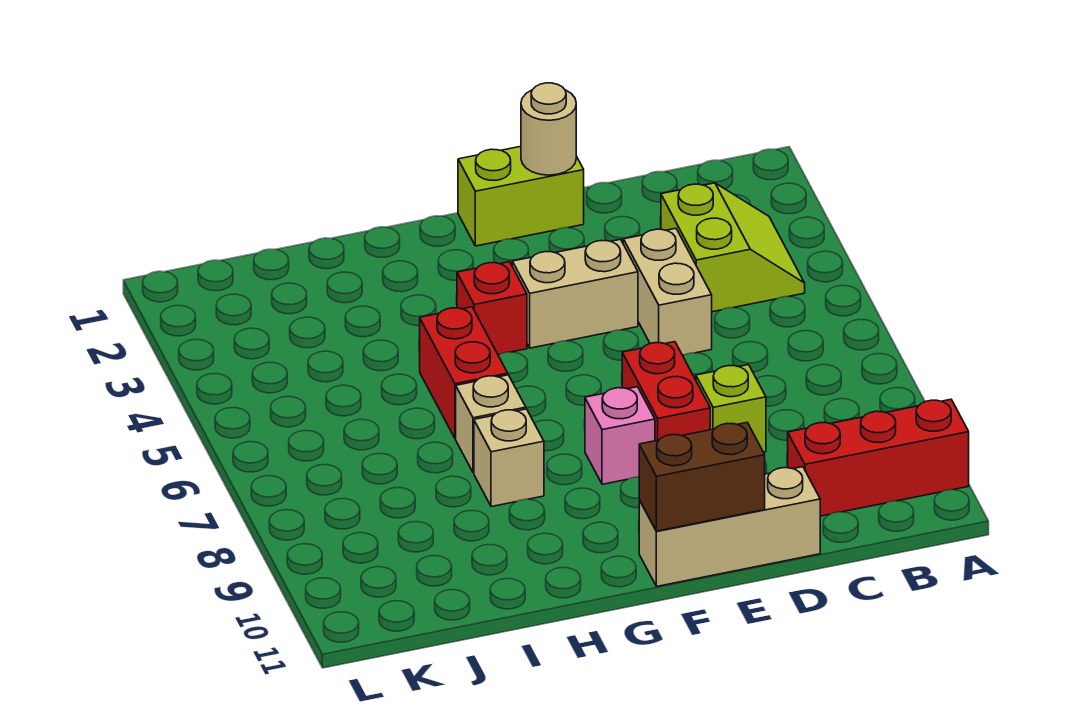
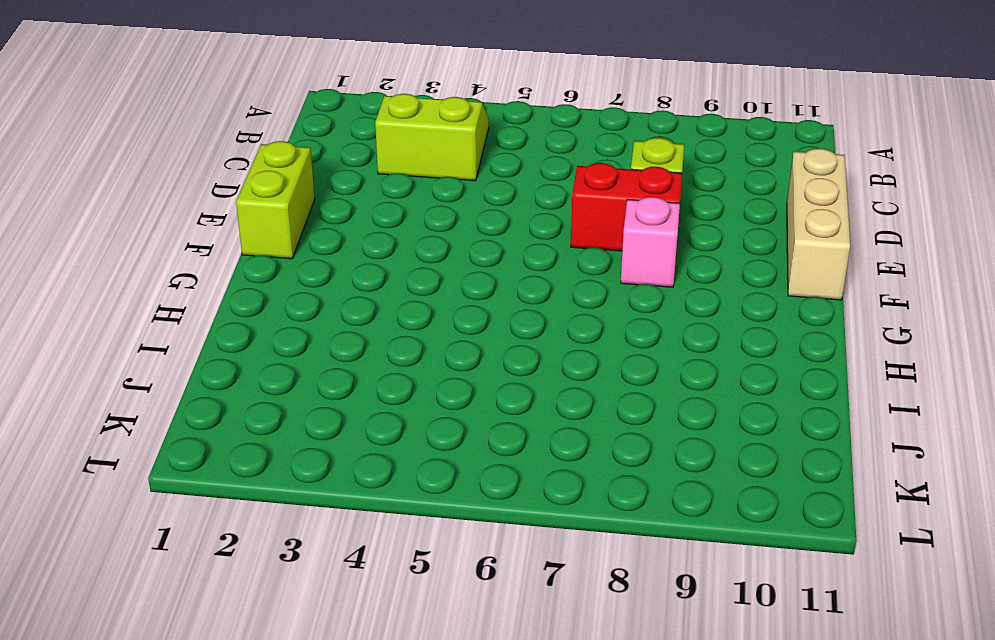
none -> red brick A10:C10 level 1
none -> tan brick D4:D5 level 1
none -> tan brick E4:F4 level 1

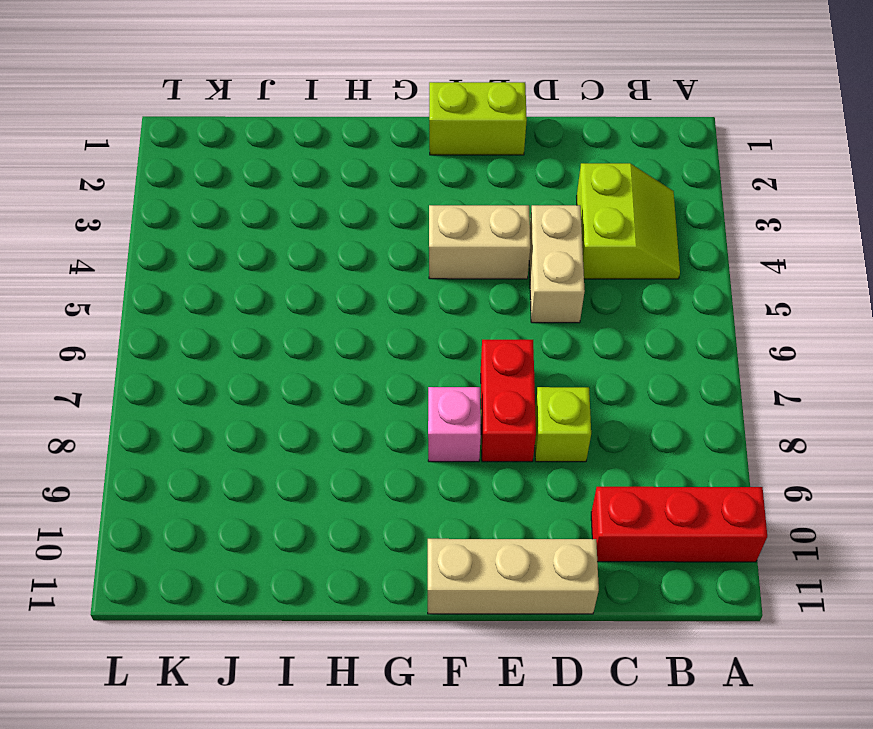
none -> red brick G4 level 1
none -> red brick H5:H6 level 1
none -> tan brick H7 level 1

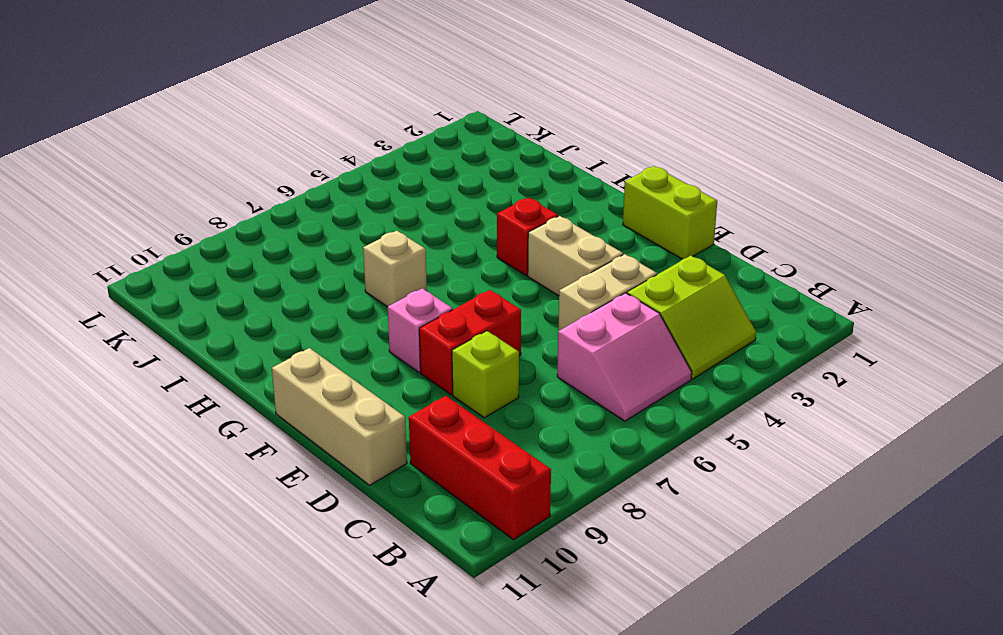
pink slope B5:C6 level 1 top C -> none
none -> red brick H5:H6 level 1
none -> tan brick H8 level 1
none -> tan round brick E1 level 2

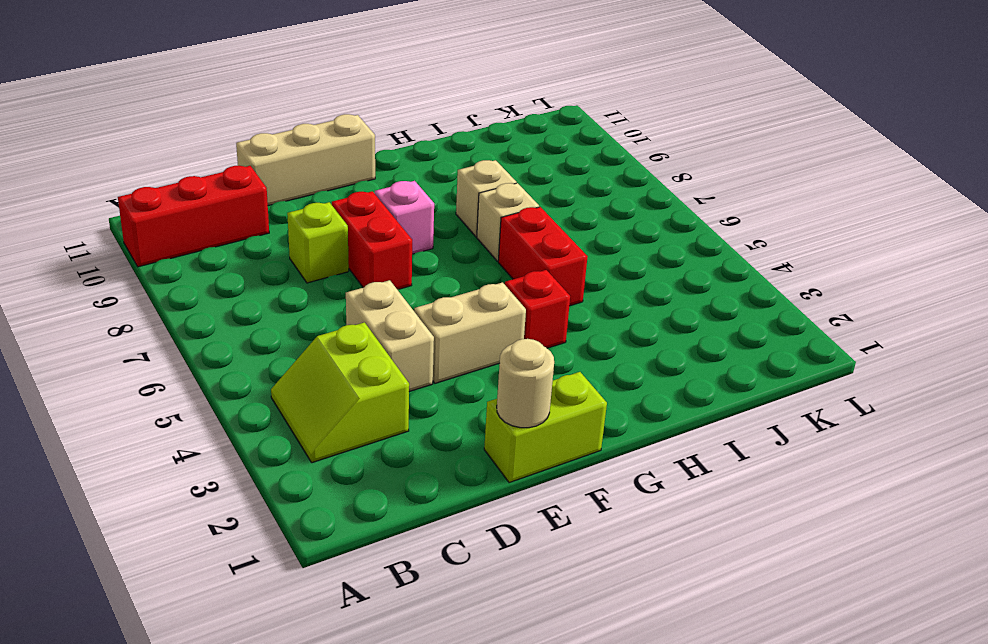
none -> brown brick E11:F11 level 2

